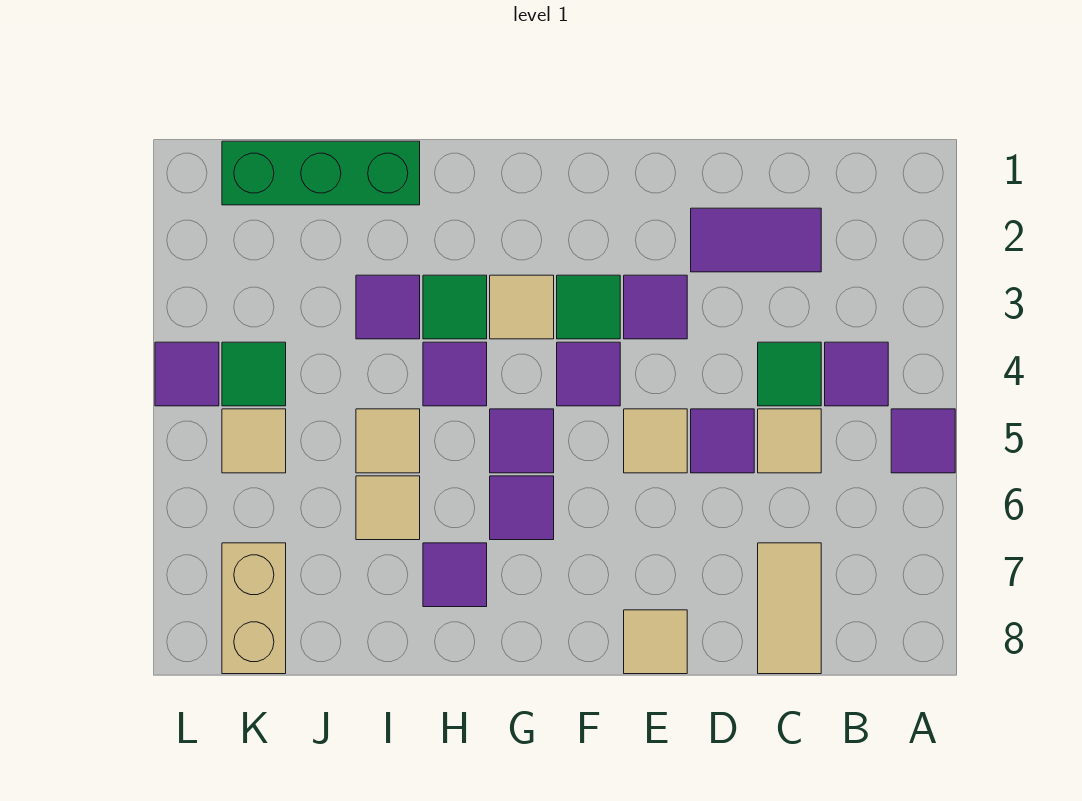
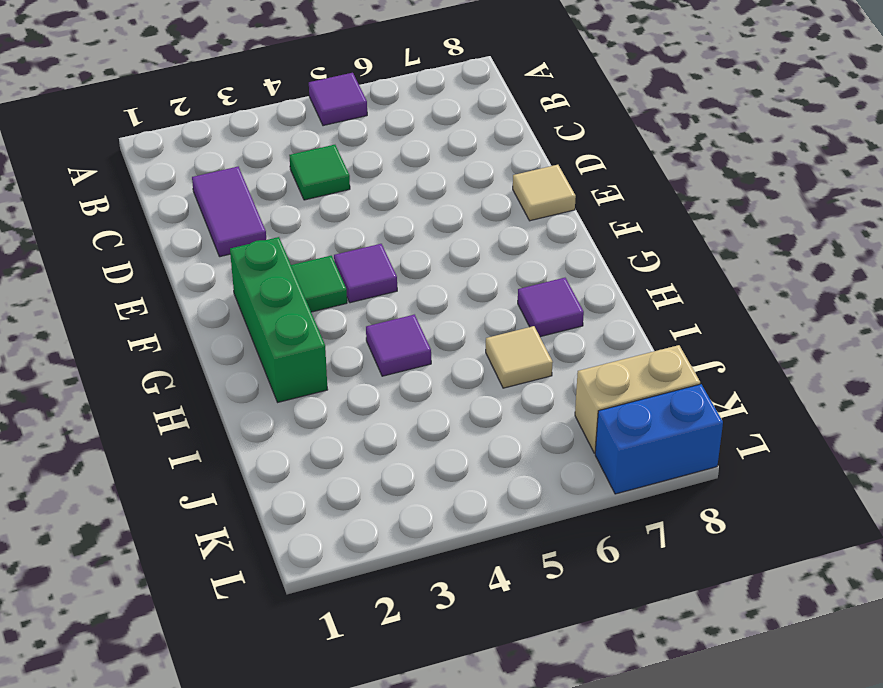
green brick F2:H2 level 1 -> green brick I1:K1 level 1
blue brick L7:L8 level 1 -> none
none -> purple tile B4 level 1
none -> tan tile C5 level 1
none -> tan tile C7:C8 level 1

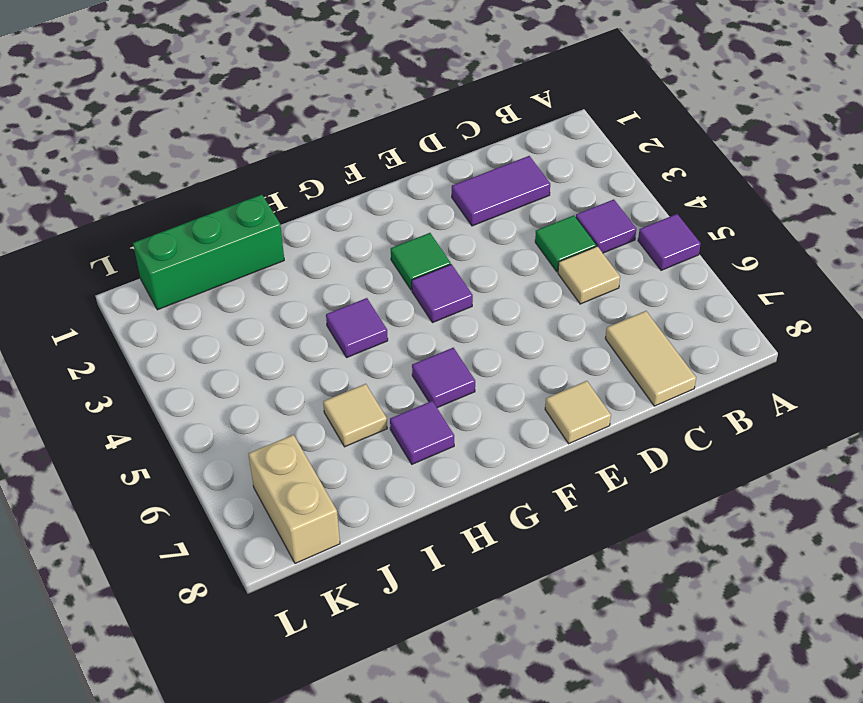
none -> purple tile D5 level 1
none -> purple tile E3 level 1
none -> tan tile E5 level 1

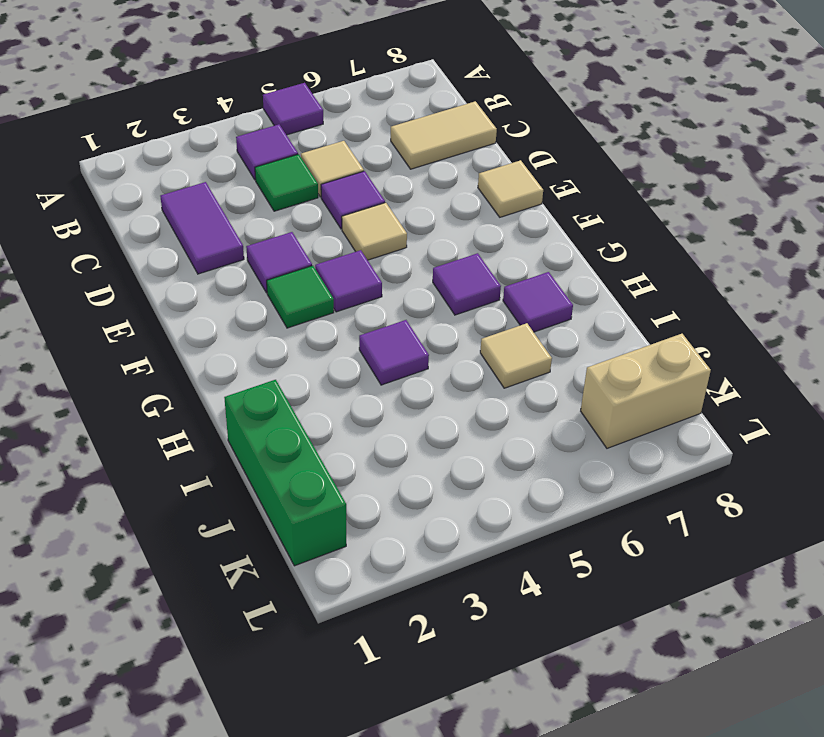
none -> tan tile G3 level 1
none -> purple tile G5 level 1
none -> green tile H3 level 1

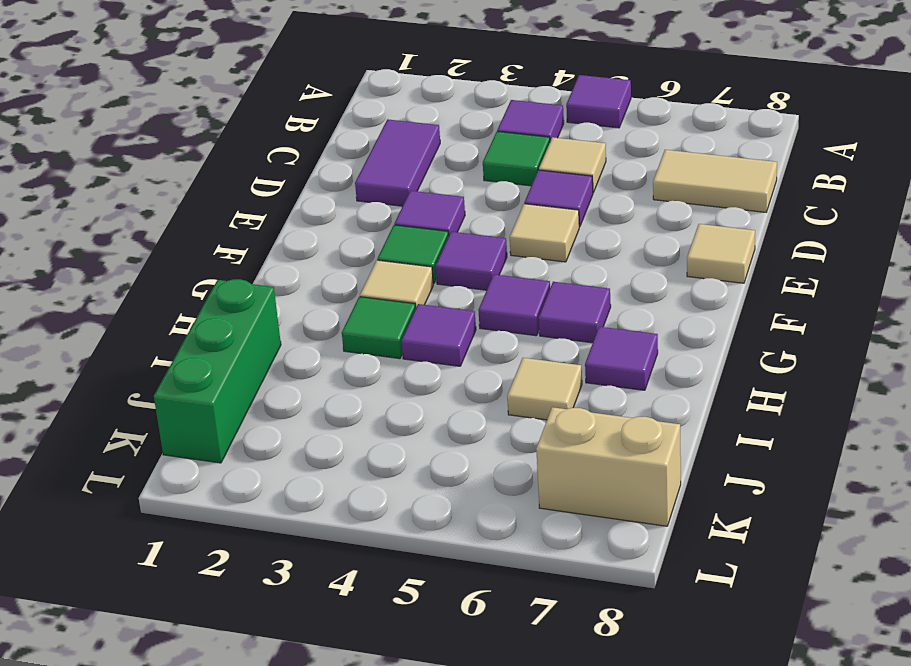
none -> purple tile I3 level 1
none -> tan tile I5 level 1
none -> green tile K4 level 1

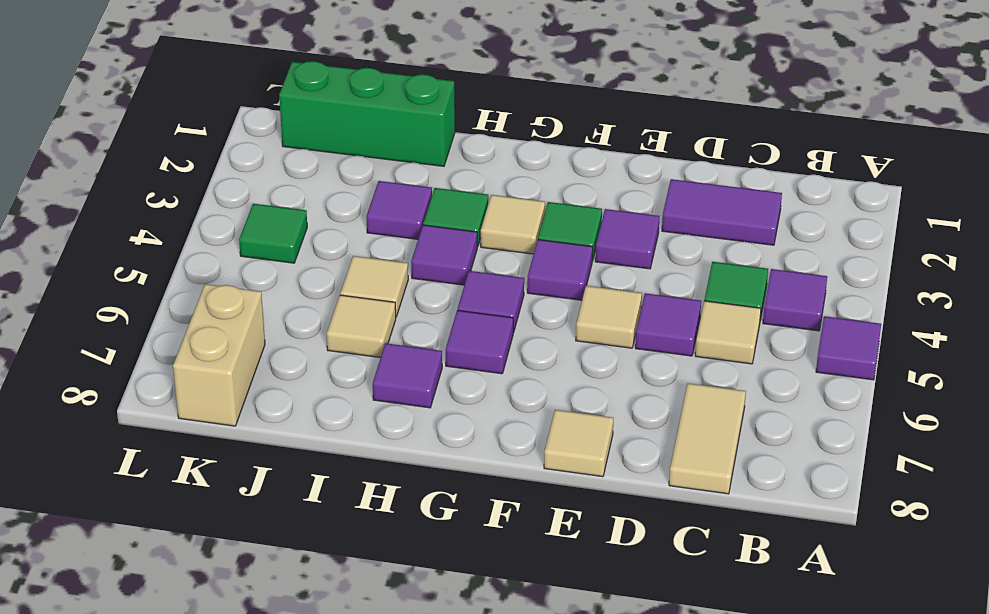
none -> tan tile K5 level 1
none -> purple tile L4 level 1

